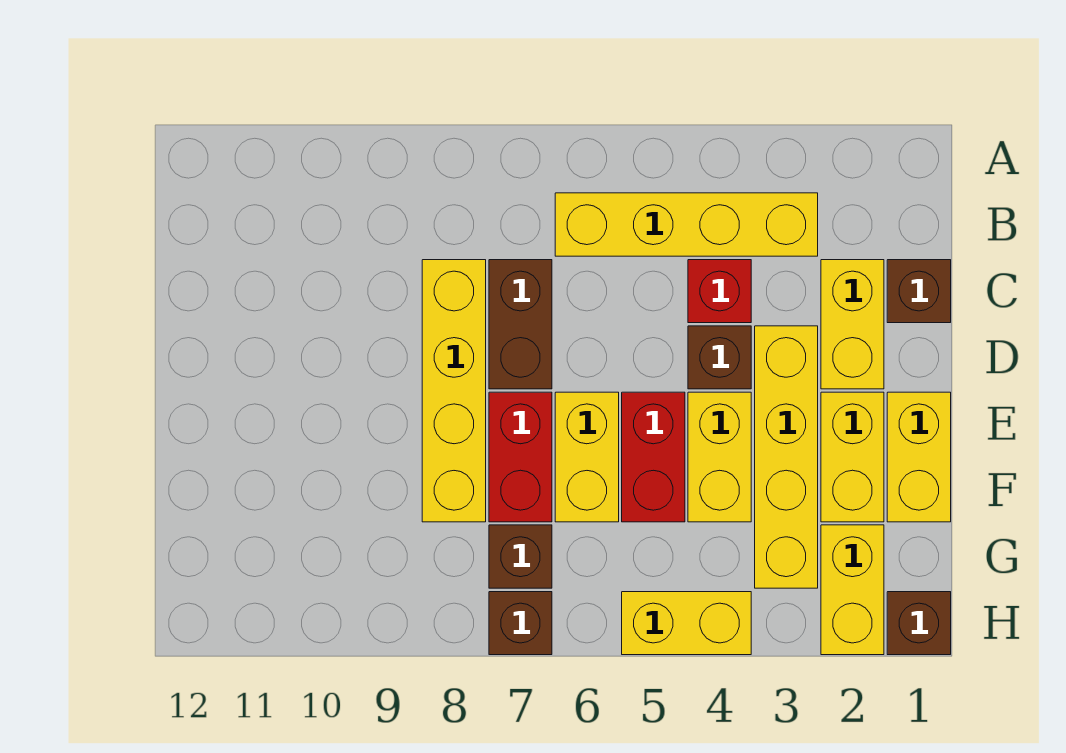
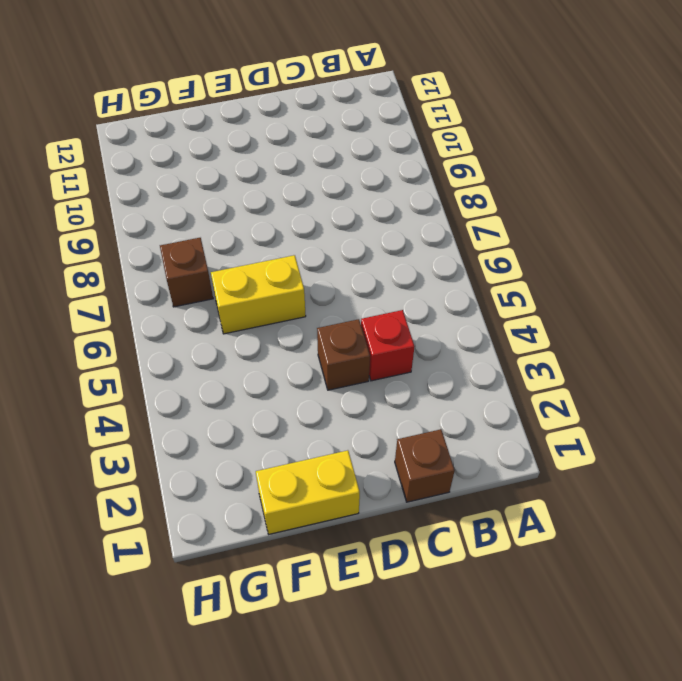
none -> yellow brick B3:B6 level 1
none -> yellow brick C2:D2 level 1
none -> brown brick C7:D7 level 1

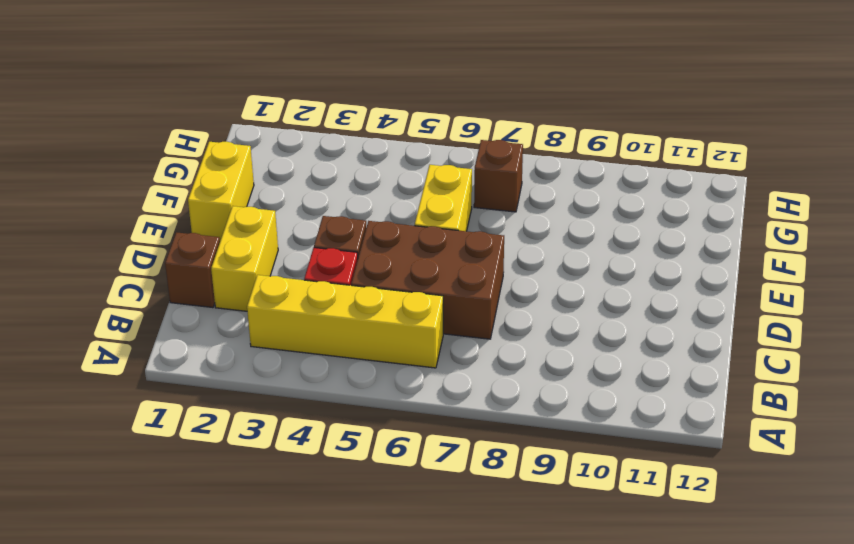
brown brick C5:D7 level 1 -> brown brick C7:D7 level 1
none -> yellow brick C8:F8 level 1
none -> yellow brick D3:G3 level 1
none -> yellow brick E2:F2 level 1

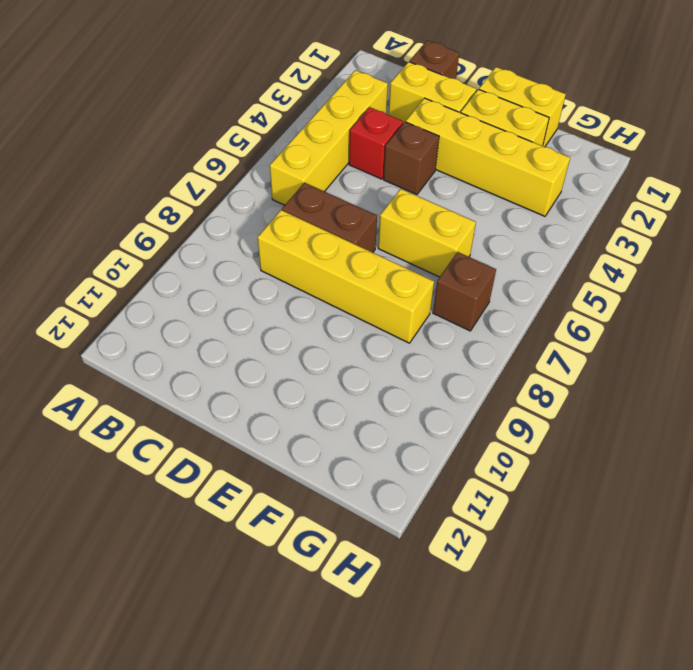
none -> yellow brick E4:F4 level 1
none -> red brick E5:F5 level 1
none -> red brick E7:F7 level 1

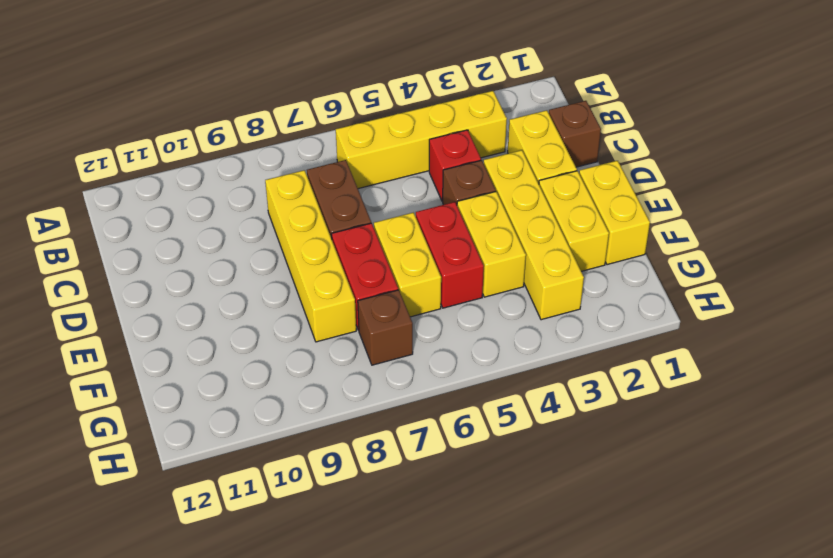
none -> yellow brick G2:H2 level 1
none -> brown brick H1 level 1
none -> yellow brick H4:H5 level 1

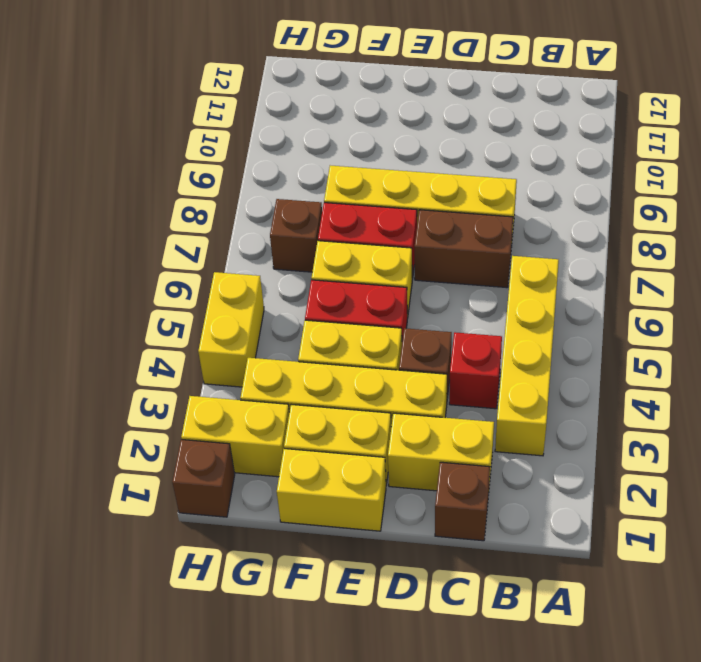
none -> brown brick H7 level 1

